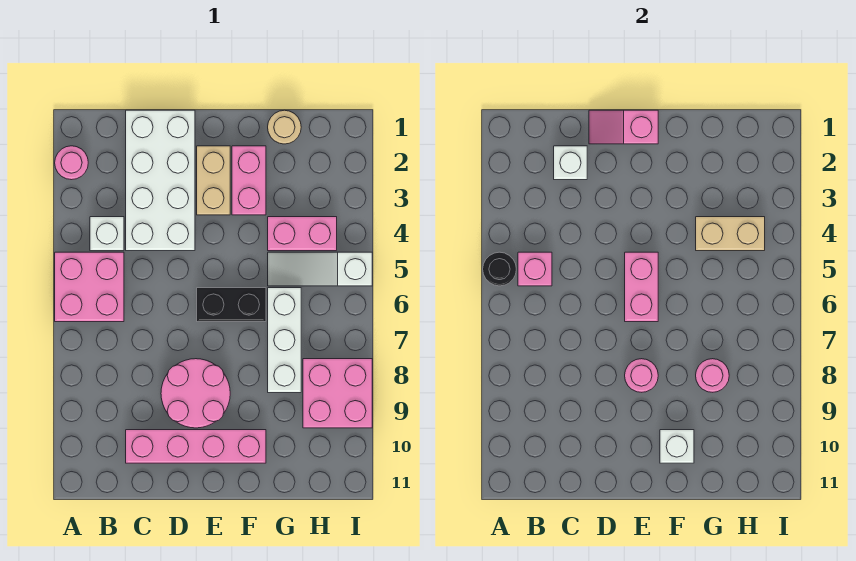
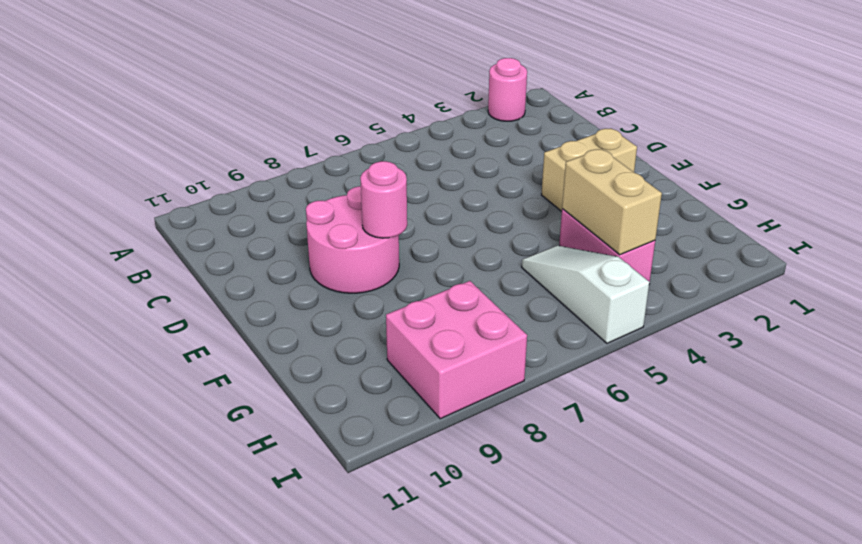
none -> pink brick A5:B6 level 1
none -> white brick B4 level 1
none -> white brick C1:D4 level 1

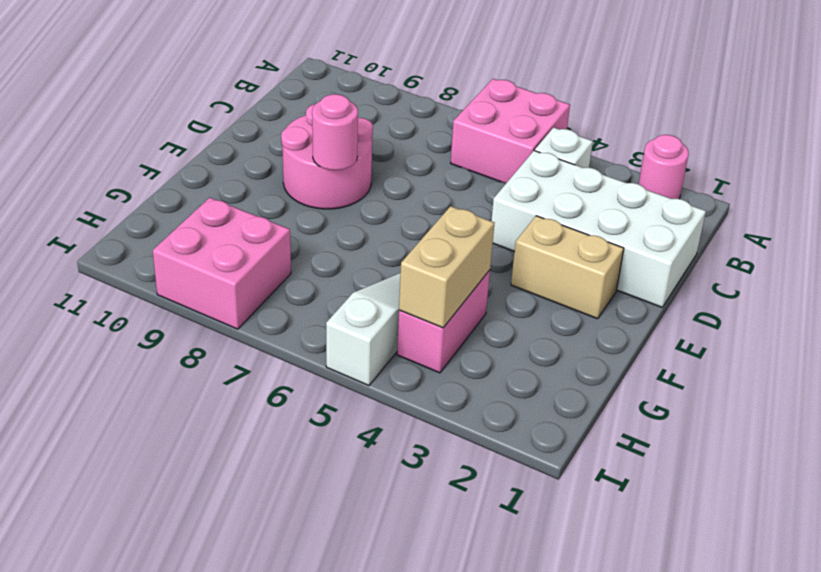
none -> pink brick C10:F10 level 1
none -> black brick E6:F6 level 1
none -> pink brick F2:F3 level 1

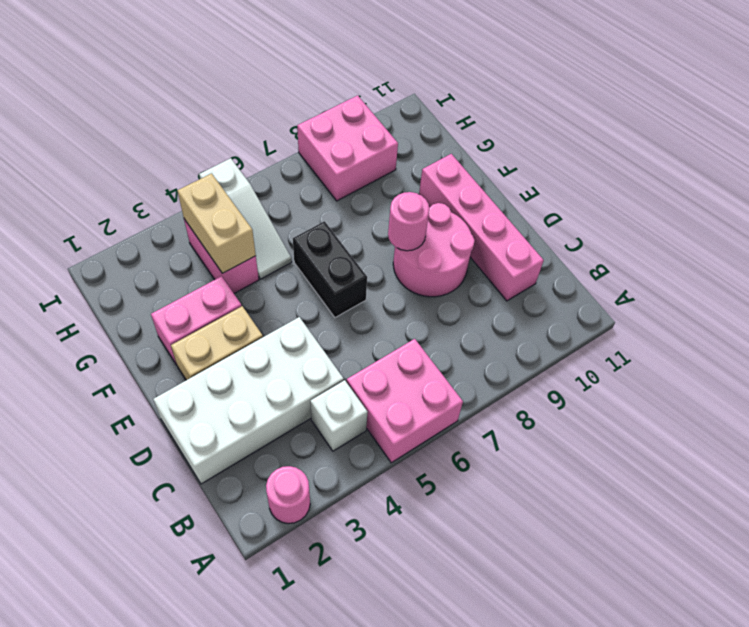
none -> tan round brick G1 level 1
none -> white brick G6:G8 level 1
none -> black round brick A5 level 2

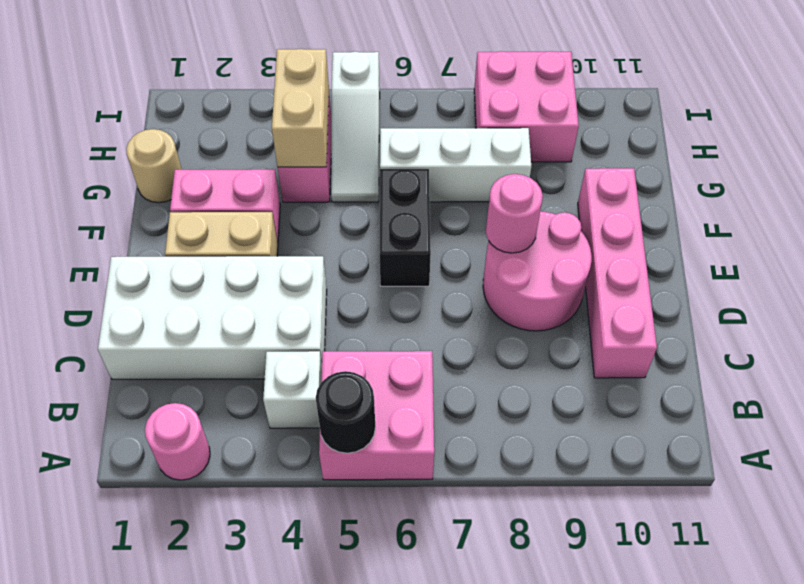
none -> pink brick B5 level 2
none -> white brick C2 level 2
none -> pink slope D1:E1 level 2 top E

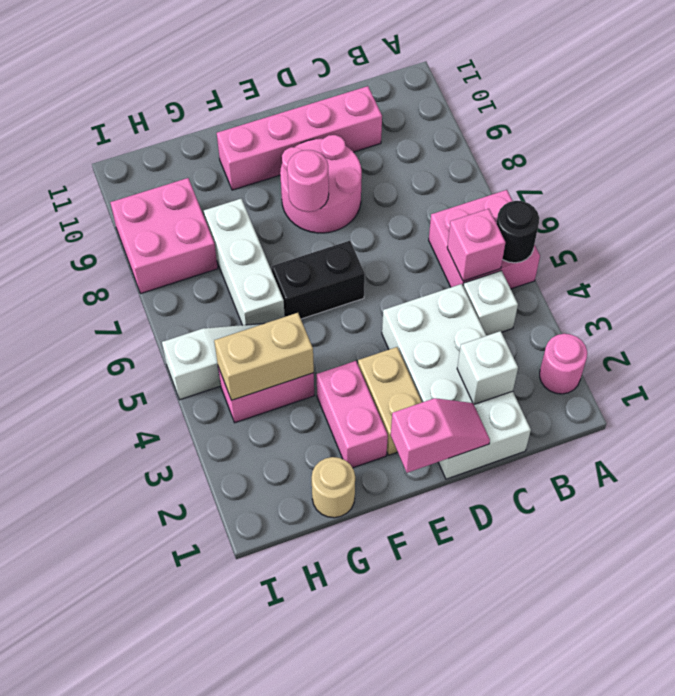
none -> pink brick E5:E6 level 2
none -> white brick F10 level 2
none -> pink round brick G8 level 2

